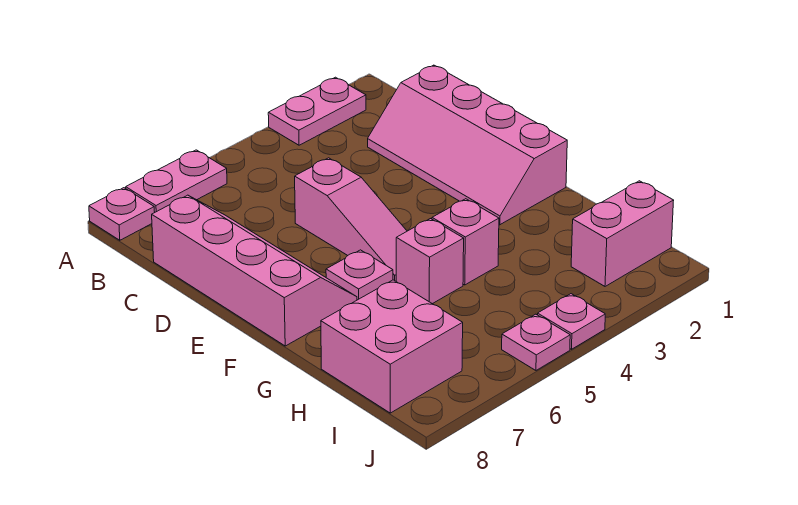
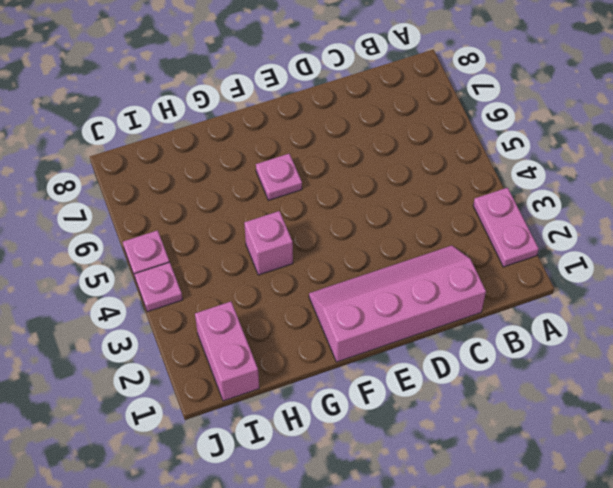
none -> pink plate A6:A7 level 1
none -> pink plate A8 level 1
none -> pink slope C7:F8 level 1 top 8

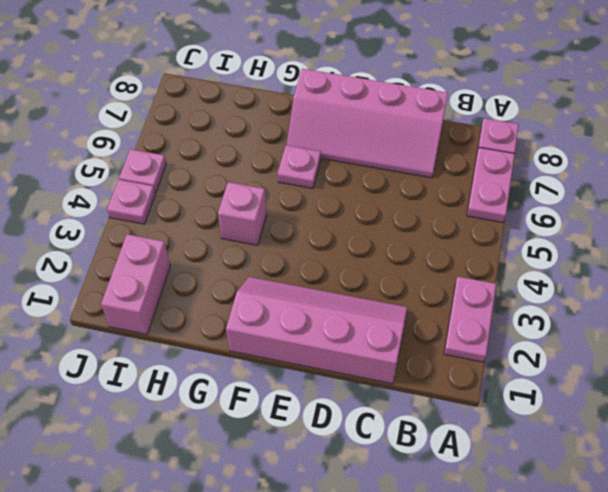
none -> pink slope D5:F5 level 1 top D
none -> pink brick G5 level 1
none -> pink brick H7:I8 level 1

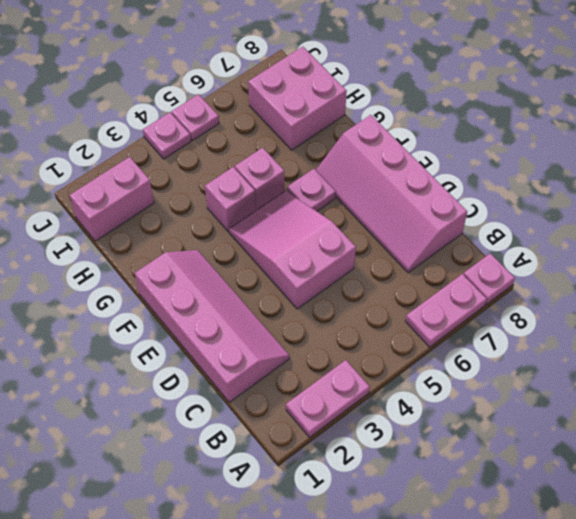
pink slope D4:F5 level 1 top D -> pink slope D5:F5 level 1 top D

